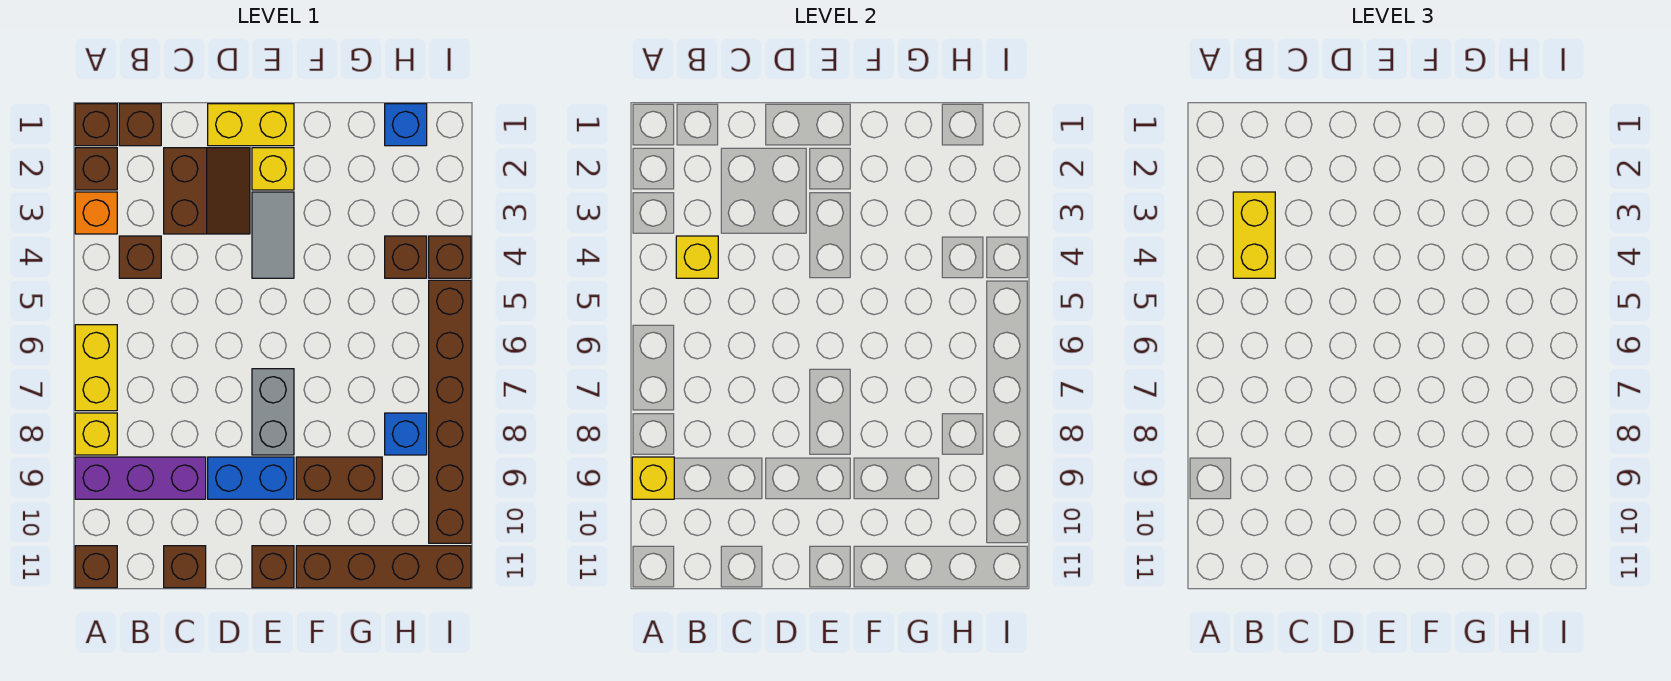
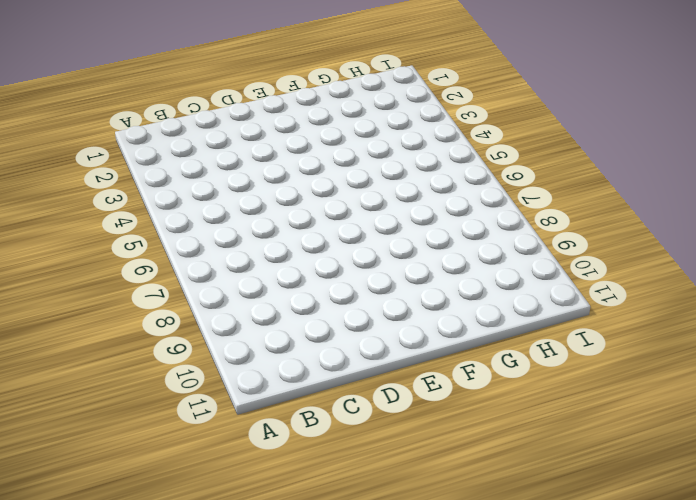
none -> brown brick A1 level 1
none -> brown brick A2 level 1
none -> orange brick A3 level 1

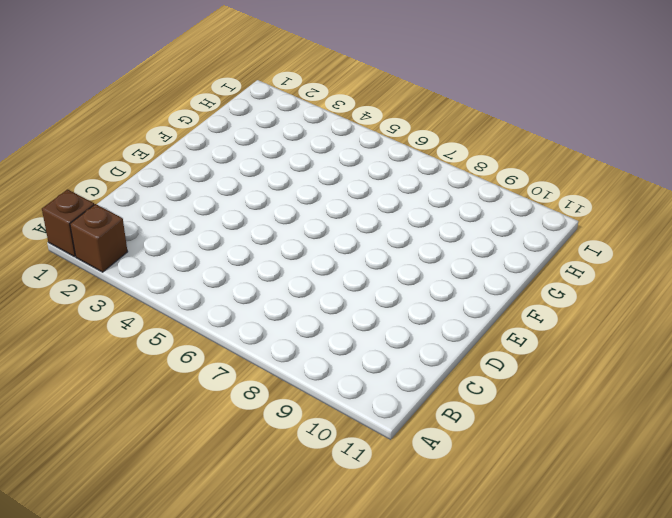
none -> orange brick A3 level 1
none -> yellow brick A6:A7 level 1
none -> yellow brick A8 level 1

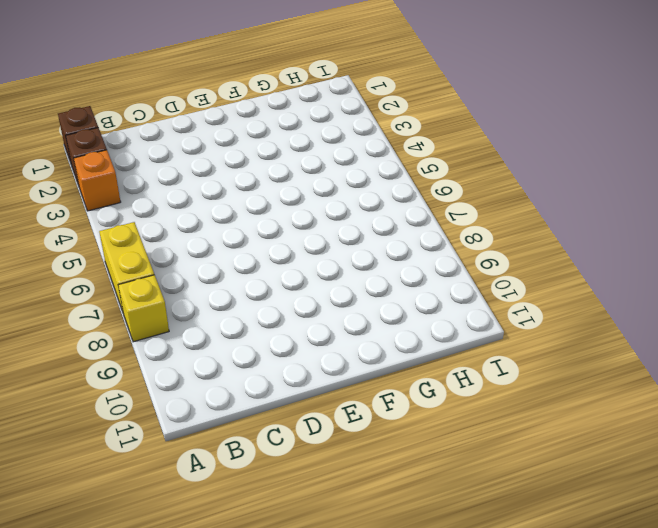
none -> purple brick A9:C9 level 1
none -> brown brick A11 level 1
none -> brown brick B1 level 1

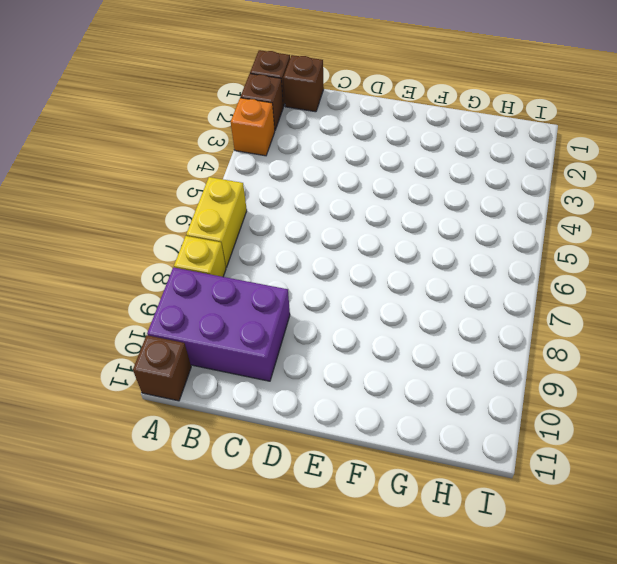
purple brick A9:C10 level 1 -> purple brick A9:C9 level 1
none -> brown brick B4 level 1
none -> brown slope C2:D3 level 1 top C
none -> brown brick C11 level 1

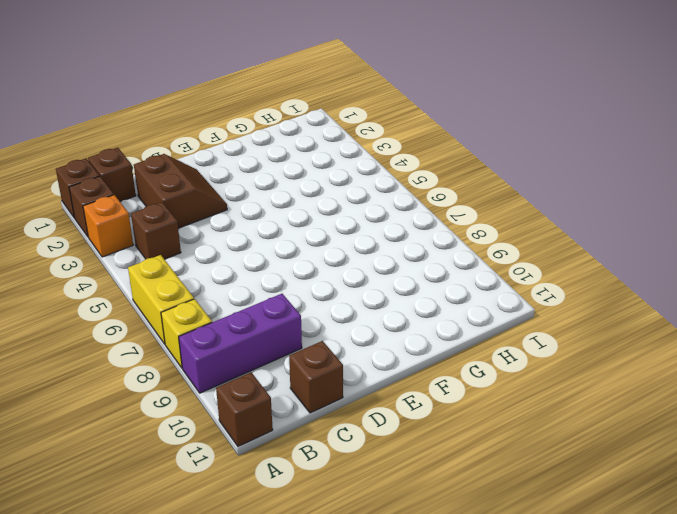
none -> yellow brick D1:E1 level 1
none -> blue brick D9:E9 level 1
none -> yellow brick E2 level 1

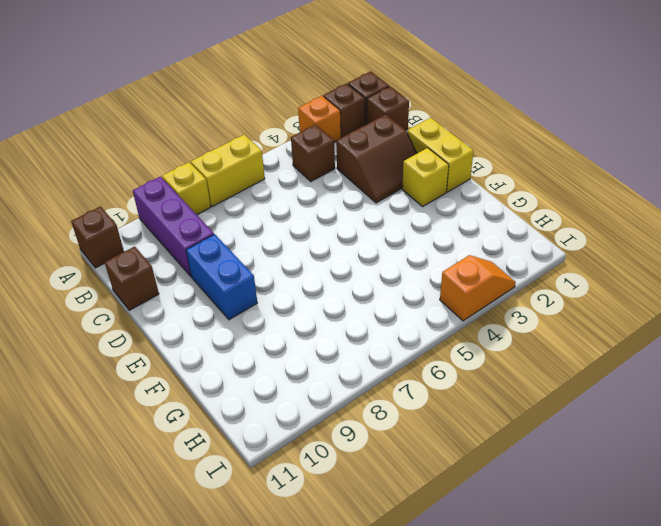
orange slope I3:I4 level 1 top 4 -> brown brick I4 level 1
none -> grey tile E3:E4 level 1
none -> grey brick E7:E8 level 1
none -> brown brick E11 level 1

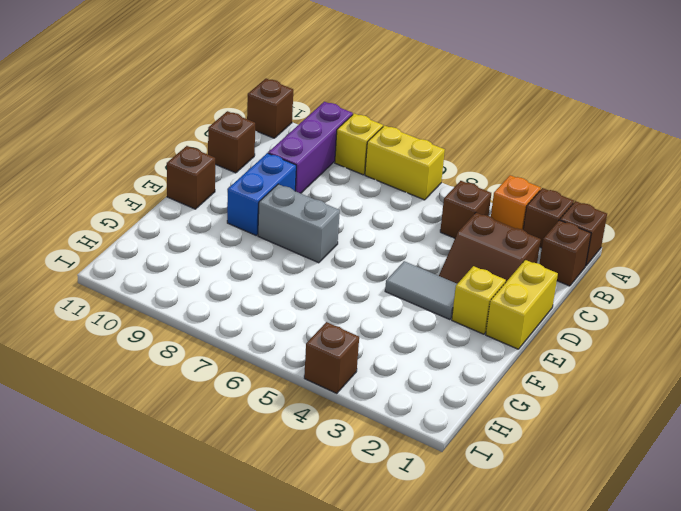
none -> brown brick F9:G9 level 1
none -> brown brick F11:I11 level 1
none -> blue brick H1 level 1

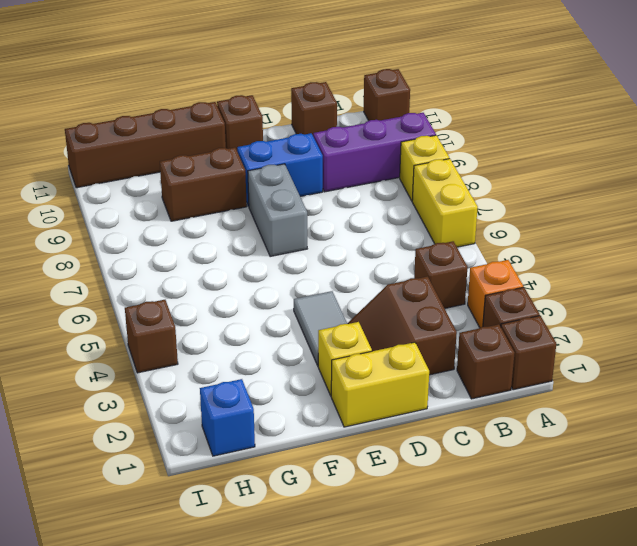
none -> brown brick H4 level 1
none -> blue brick H8 level 1
none -> brown brick I5:I10 level 1

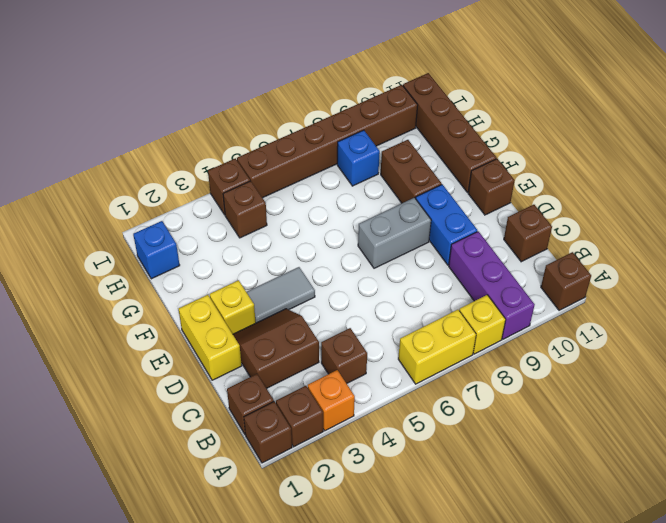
none -> yellow brick A9 level 2
none -> yellow brick B4 level 2
none -> yellow brick B3:B4 level 3

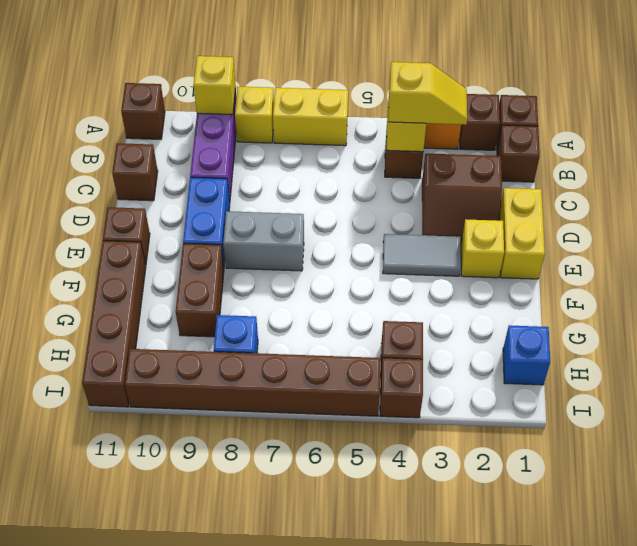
yellow slope B3:B4 level 3 top 4 -> yellow brick B3:B4 level 3

